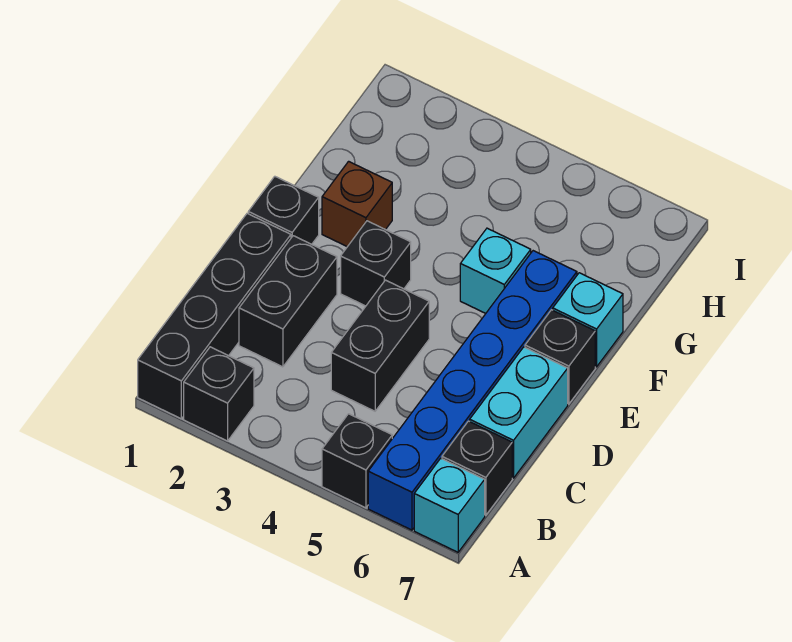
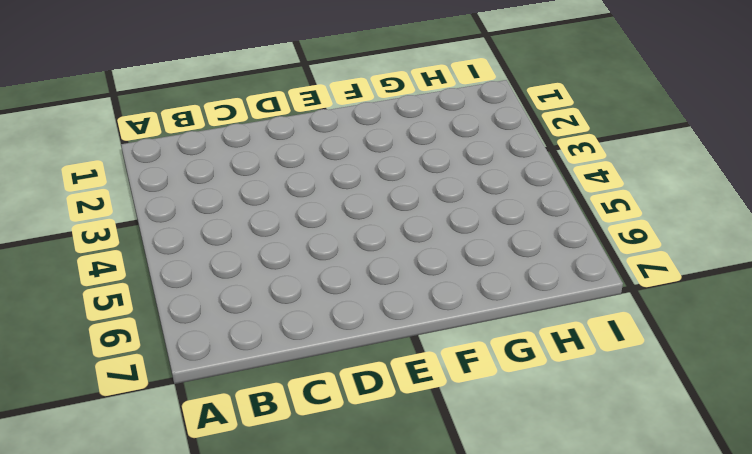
none -> black brick A1:D1 level 1
none -> black brick A2 level 1
none -> black brick A5 level 1

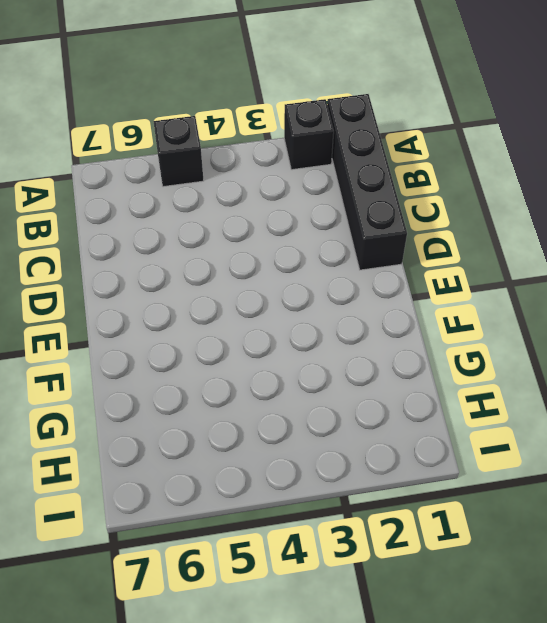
none -> blue brick A6:F6 level 1
none -> cyan brick A7 level 1
none -> black brick B7 level 1

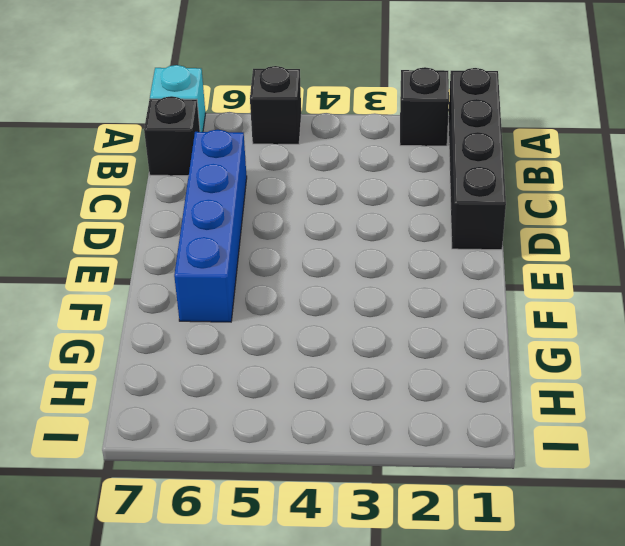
blue brick C6:F6 level 1 -> blue brick A6:F6 level 1
none -> black brick C2:D2 level 1
none -> black brick C4:D4 level 1
none -> cyan brick C7:D7 level 1

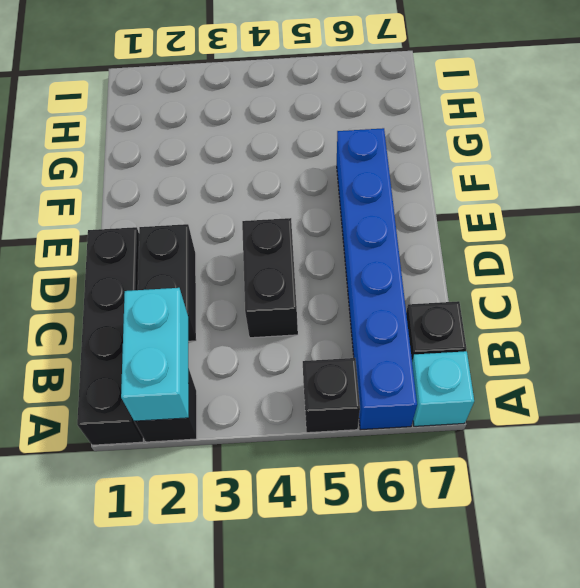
cyan brick A2:B2 level 2 -> cyan brick C7:D7 level 1
none -> black brick E1 level 1
none -> black brick E3 level 1
none -> black brick E7 level 1

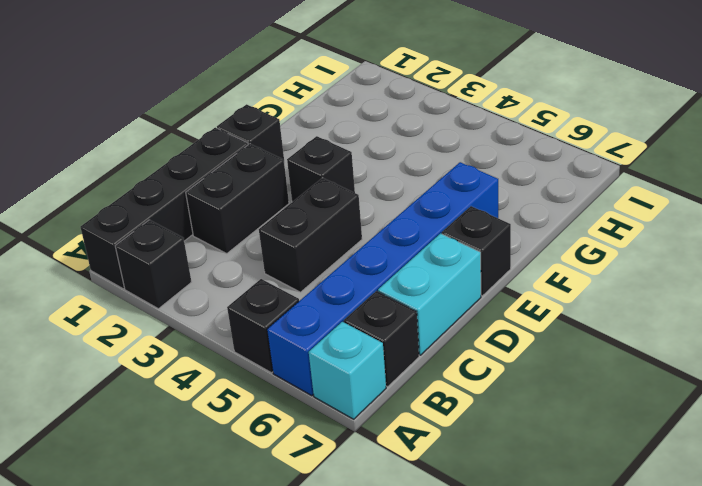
none -> brown brick F2 level 1
none -> cyan brick F5 level 1
none -> cyan brick F7 level 1

